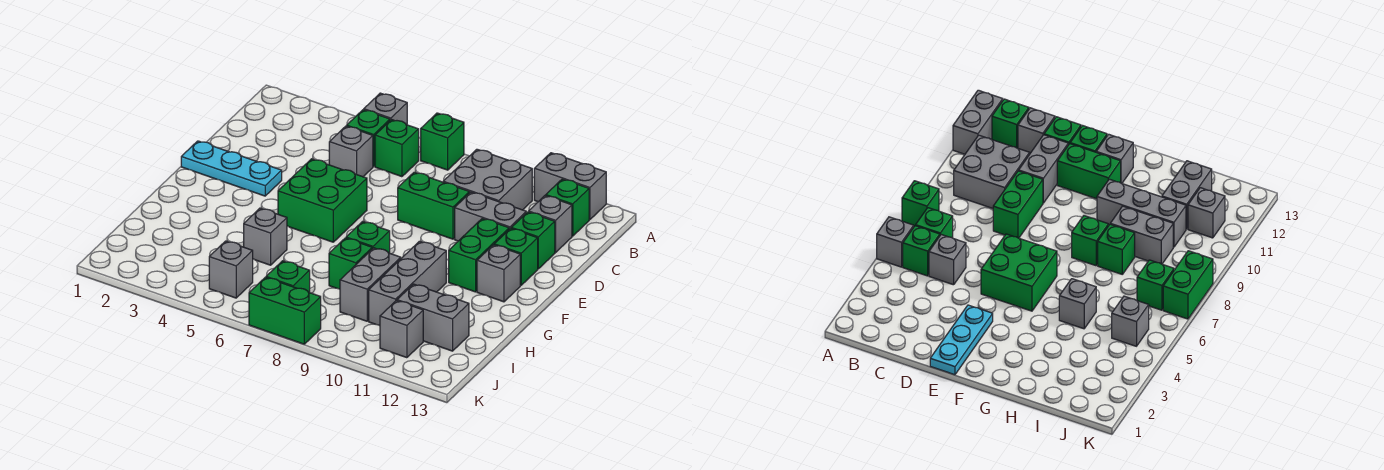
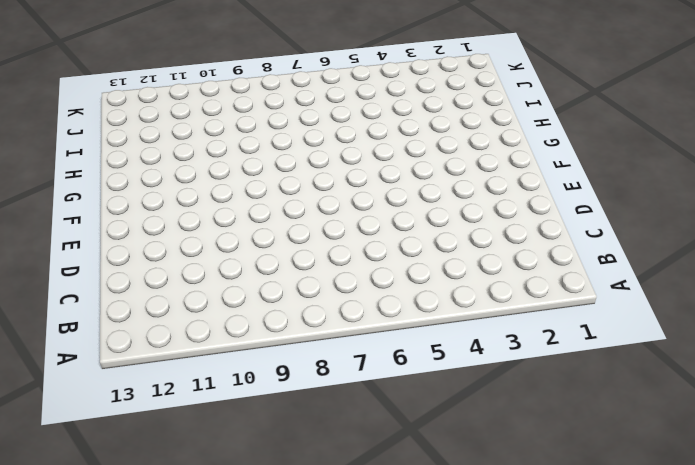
none -> grey brick A5 level 1
none -> green brick A7 level 1
none -> grey brick A11:A12 level 1

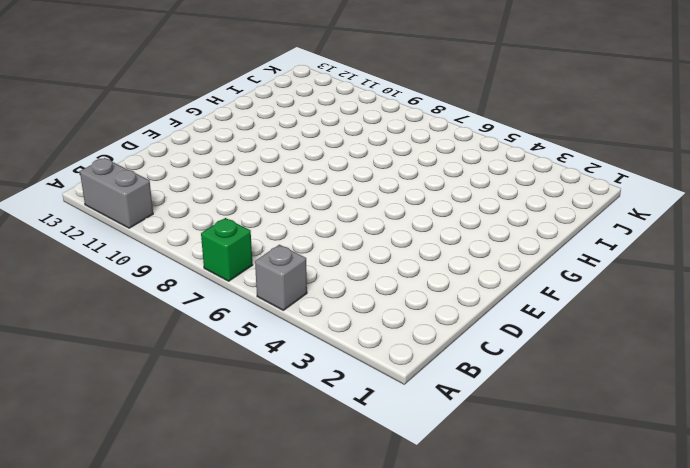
none -> green brick B5 level 1
none -> green brick B6 level 1
none -> grey brick B9:C10 level 1

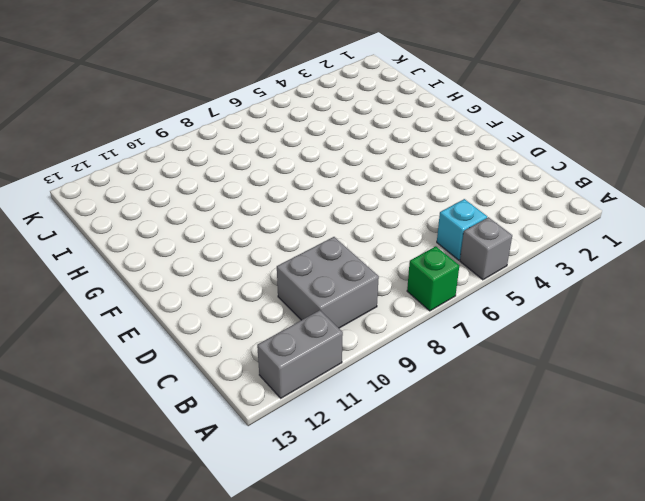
cyan brick B5 level 1 -> green brick B5 level 1
none -> green brick B6 level 1
none -> green brick B12 level 1
none -> grey brick C5 level 1

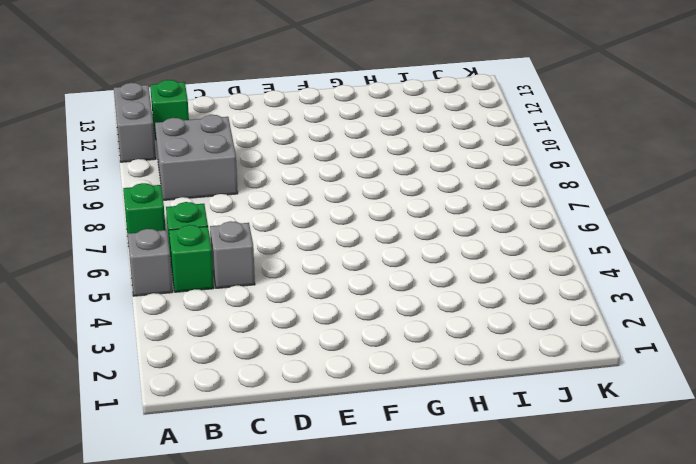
none -> grey brick C12 level 1
none -> green brick D8:D9 level 1
none -> grey brick D10:D11 level 1

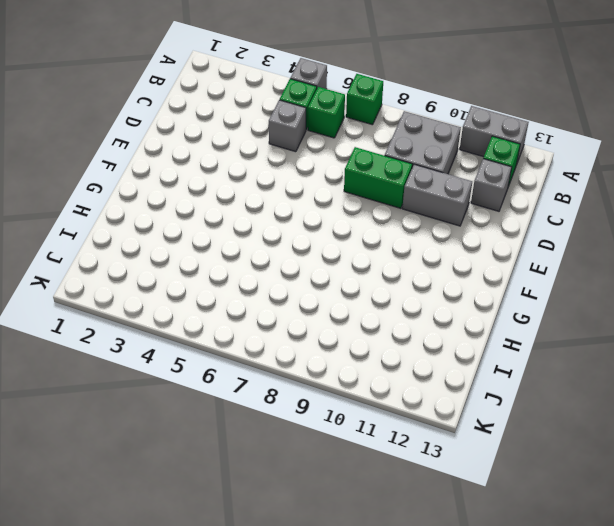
none -> green brick D12 level 1
none -> cyan plate E1:E3 level 1
none -> green brick E5:F6 level 1

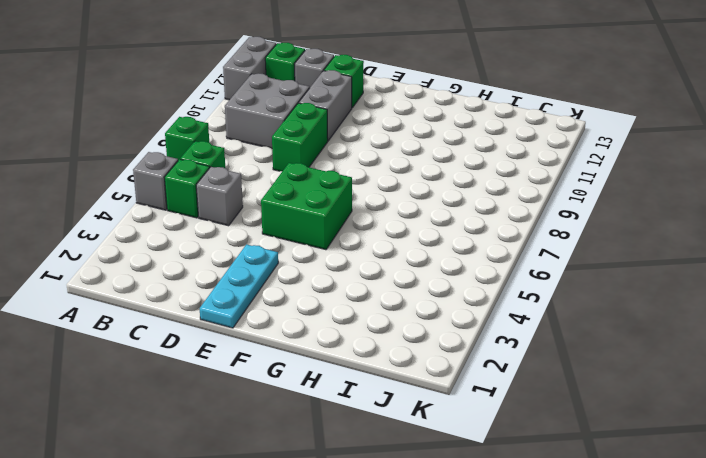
none -> green brick E11:F11 level 1
none -> green brick E12 level 1
none -> grey brick F12 level 1

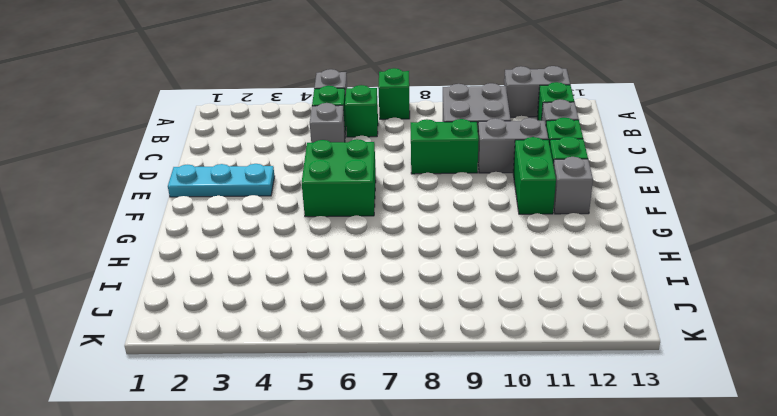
none -> green brick G8 level 1
none -> grey brick G10:I10 level 1
none -> grey brick H5 level 1

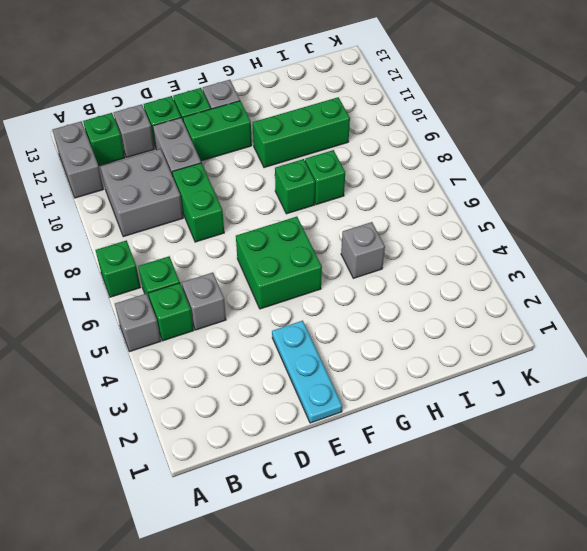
green brick G10:I10 level 1 -> grey brick G10:I10 level 1
none -> grey brick H9:I9 level 1
none -> grey brick I11:I12 level 1
none -> grey brick J5 level 1

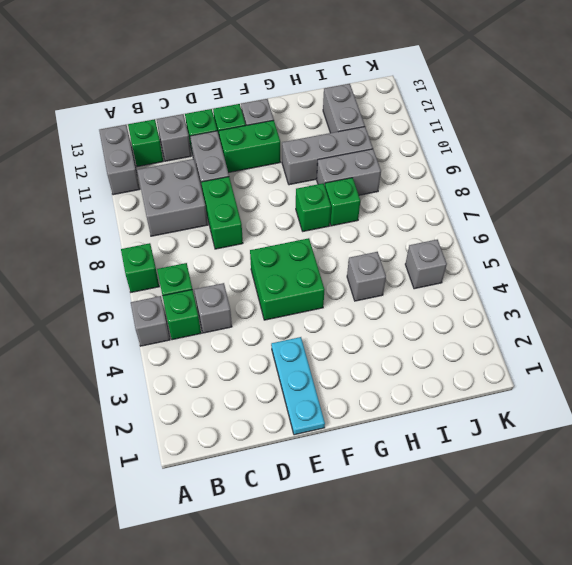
none -> green brick J7 level 1
none -> grey brick J11 level 1
none -> green brick K7:K8 level 1

